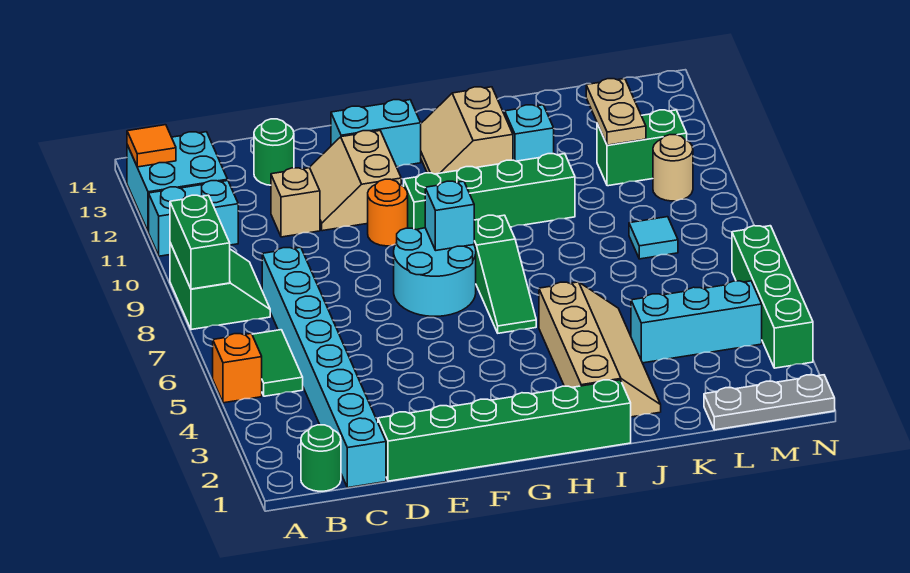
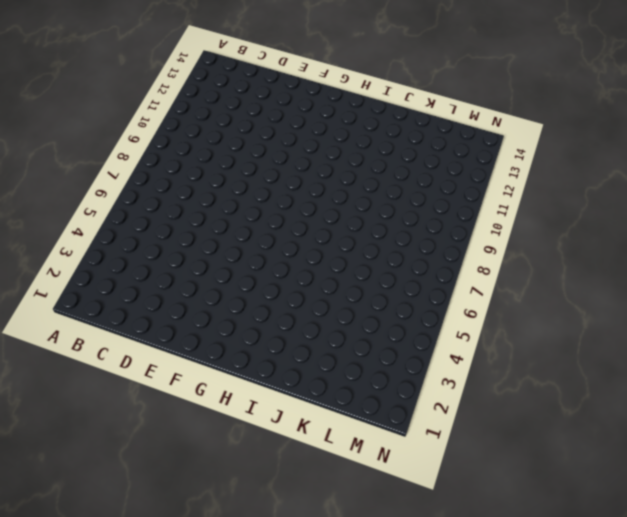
none -> orange brick A5 level 1
none -> green slope A8:B9 level 1 top A
none -> cyan brick A11:B11 level 1

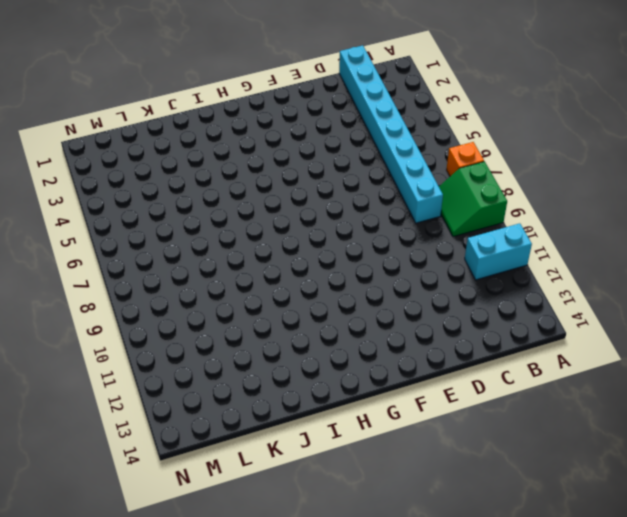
orange brick A7 level 1 -> orange brick A5 level 1
none -> cyan brick A12:B13 level 1
none -> green round brick B1 level 1
none -> green tile B5:B6 level 1

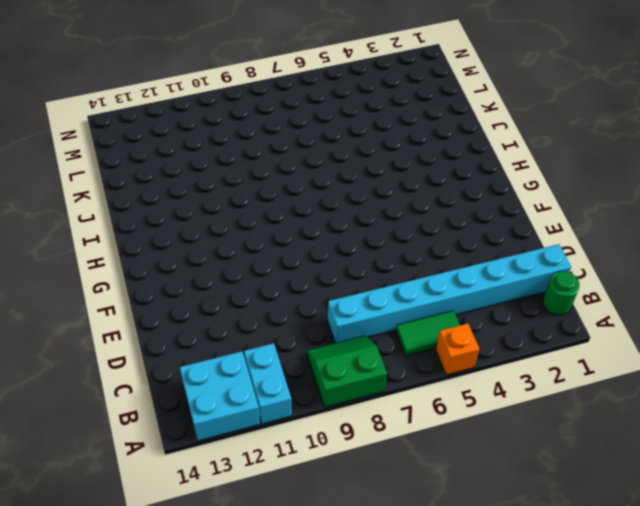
none -> green brick D1:I1 level 1
none -> tan brick D11 level 1
none -> green round brick D13 level 1

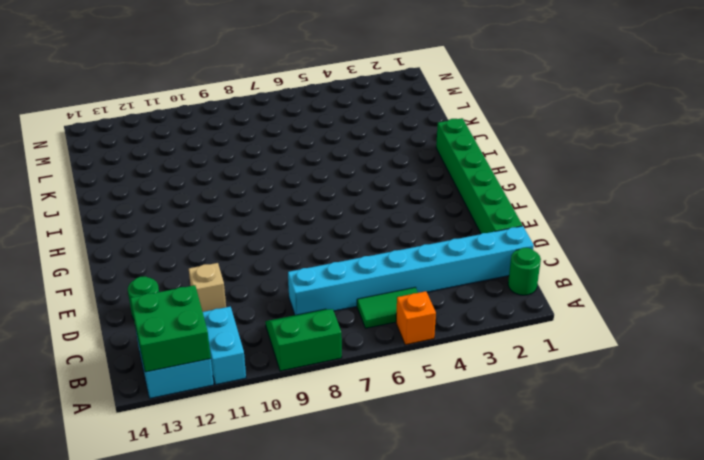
green brick A12:B13 level 2 -> orange tile A13 level 2
none -> tan slope E11:F12 level 1 top F
none -> cyan round brick F7:G8 level 1
none -> orange round brick F10 level 1

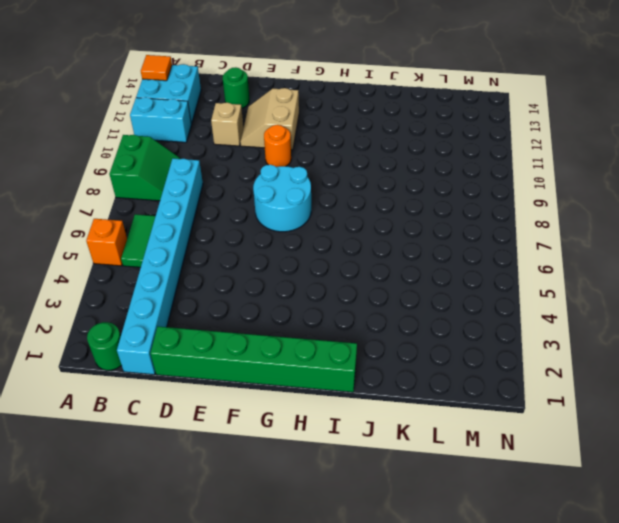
none -> cyan brick F13:G13 level 1
none -> green brick G10:J10 level 1
none -> green slope H6:H8 level 1 top 8

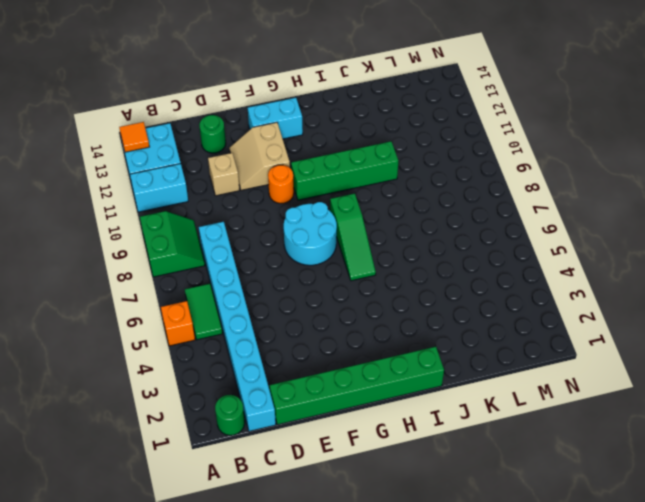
none -> tan slope H12:I13 level 1 top I
none -> tan slope I2:J5 level 1 top I
none -> cyan brick J12 level 1

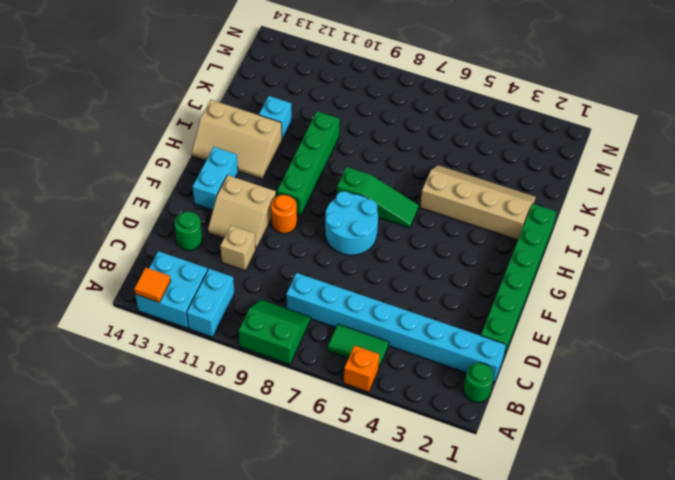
tan slope H12:I14 level 1 top I -> tan slope H12:I13 level 1 top I
none -> cyan brick K4:M4 level 1
none -> grey plate L1:N1 level 1
none -> cyan tile L8 level 1

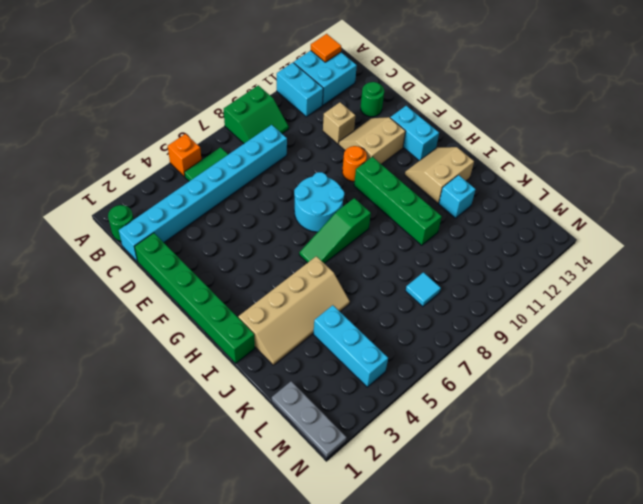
none -> green brick L11:M11 level 1
none -> tan round brick M10 level 1
none -> green brick N3:N6 level 1

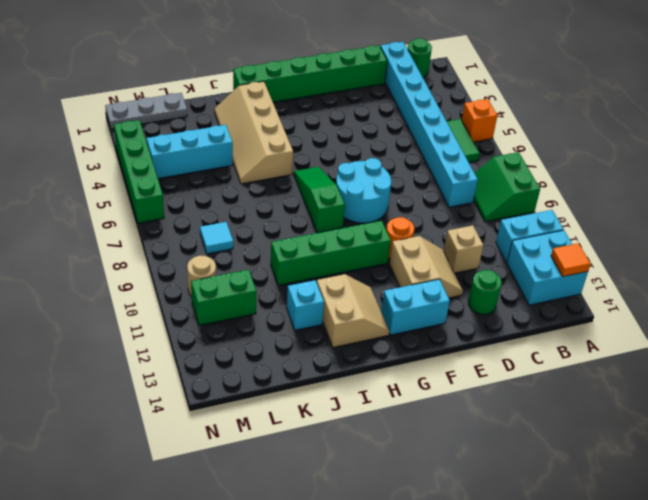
none -> green brick A8:A9 level 2
none -> cyan brick G8 level 2
none -> tan plate L11:L12 level 2

